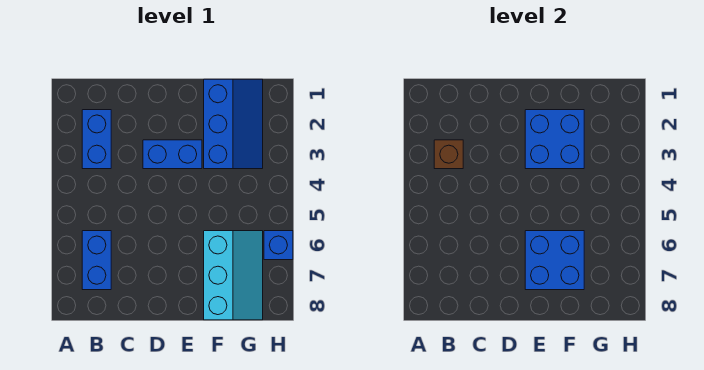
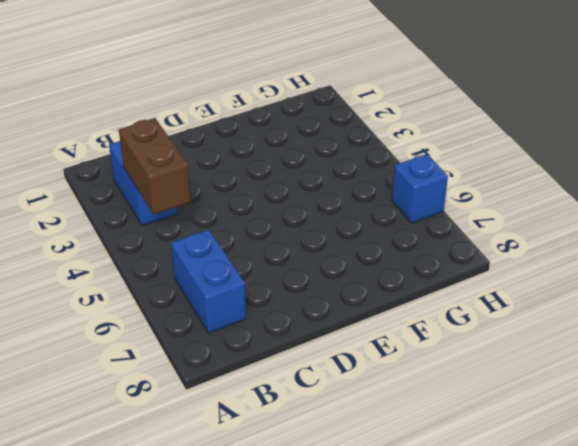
brown brick B3:B4 level 2 -> brown brick B3 level 2
none -> blue brick D3:E3 level 1
none -> blue slope F1:G3 level 1 top F

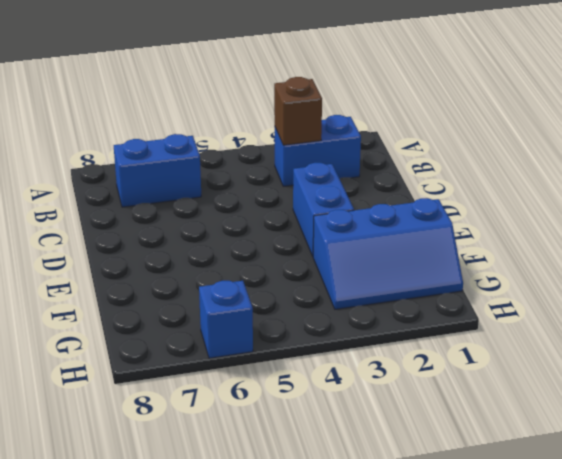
none -> cyan slope F6:G8 level 1 top F
none -> blue brick E2:F3 level 2

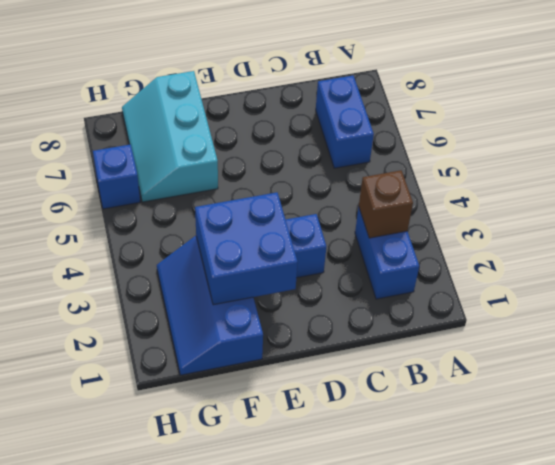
none -> blue brick E6:F7 level 2

